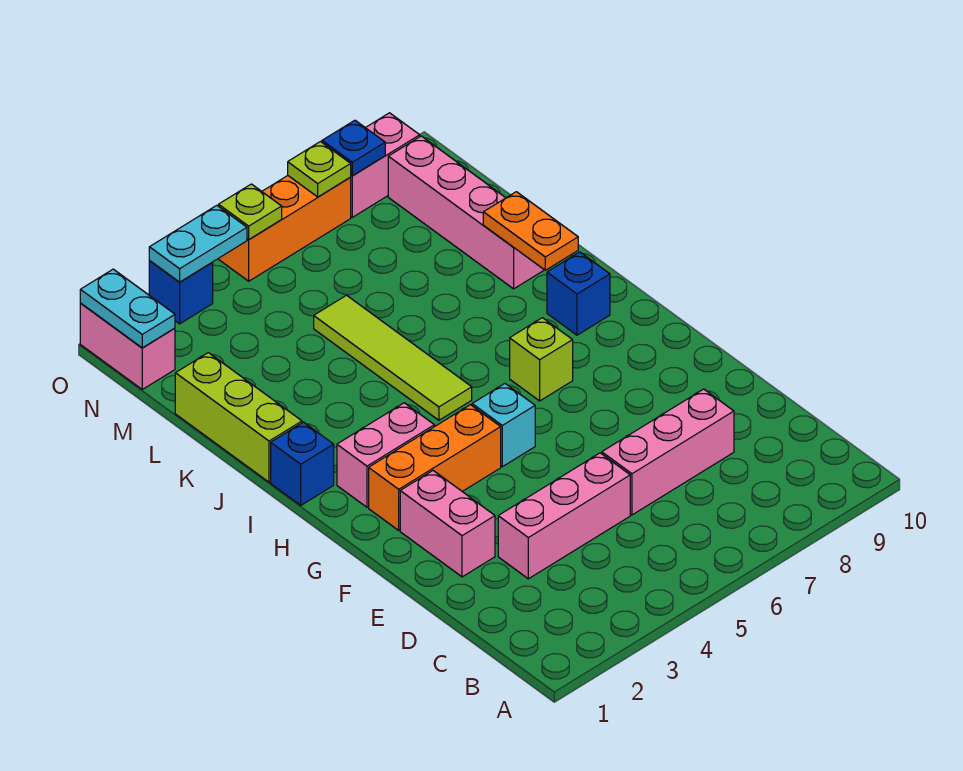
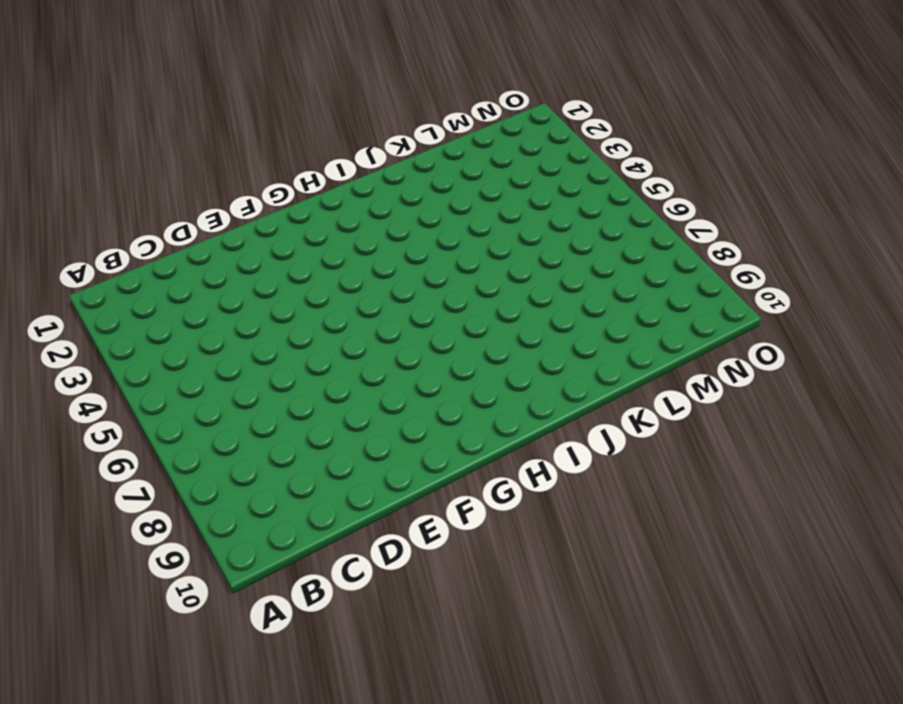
none -> pink brick D3:D5 level 1
none -> pink brick D6:D8 level 1
none -> pink brick E2:F2 level 1

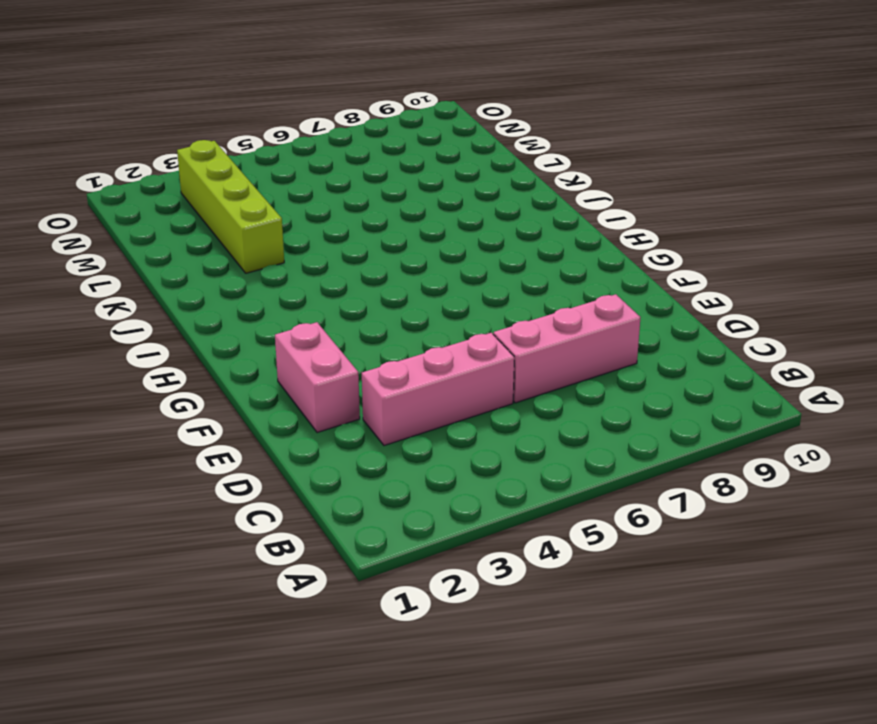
lime brick K3:N3 level 1 -> none
none -> orange brick G2:G4 level 1
none -> cyan brick G5 level 1
none -> pink brick H2:H3 level 1

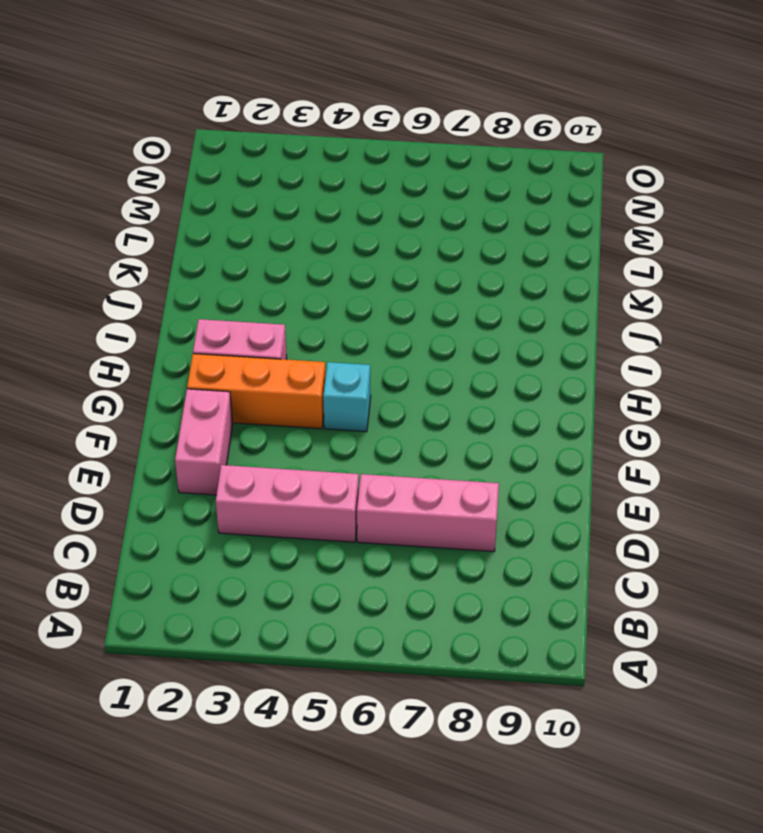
none -> lime brick H7 level 1
none -> blue brick I1 level 1
none -> lime tile I5:L5 level 1

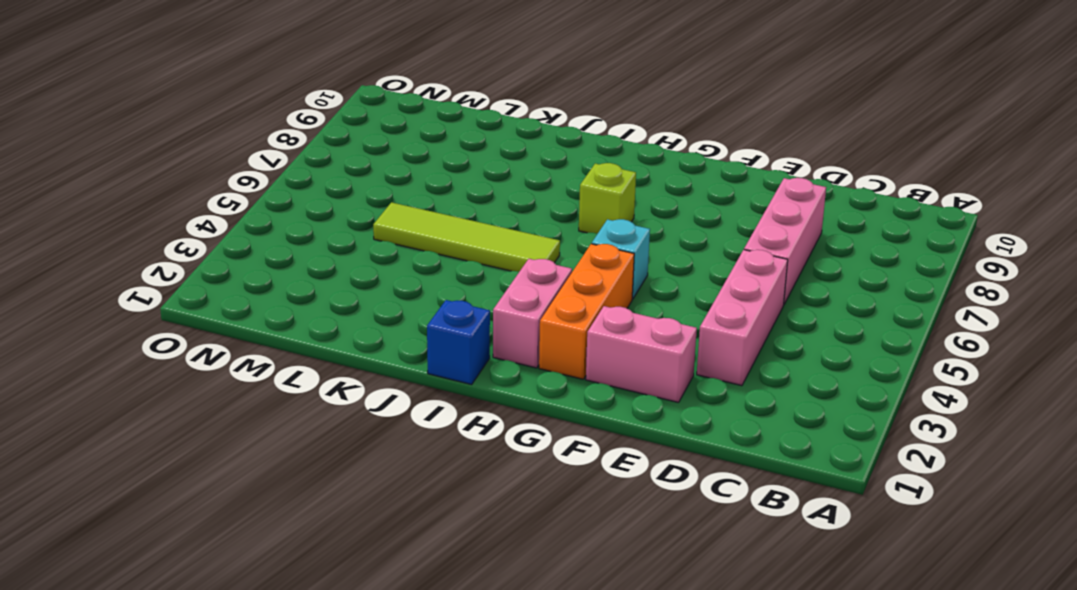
none -> blue brick I9 level 1
none -> lime brick J1:L1 level 1
none -> pink brick K9:N9 level 1

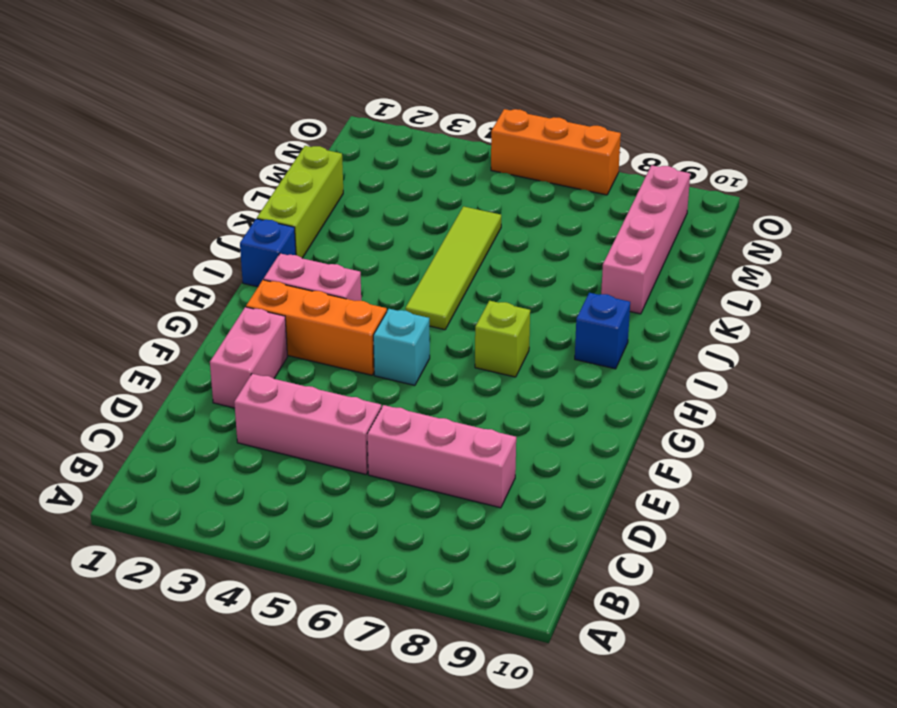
none -> pink brick N1:O1 level 1
none -> blue brick O3 level 1
none -> pink brick O8:O9 level 1

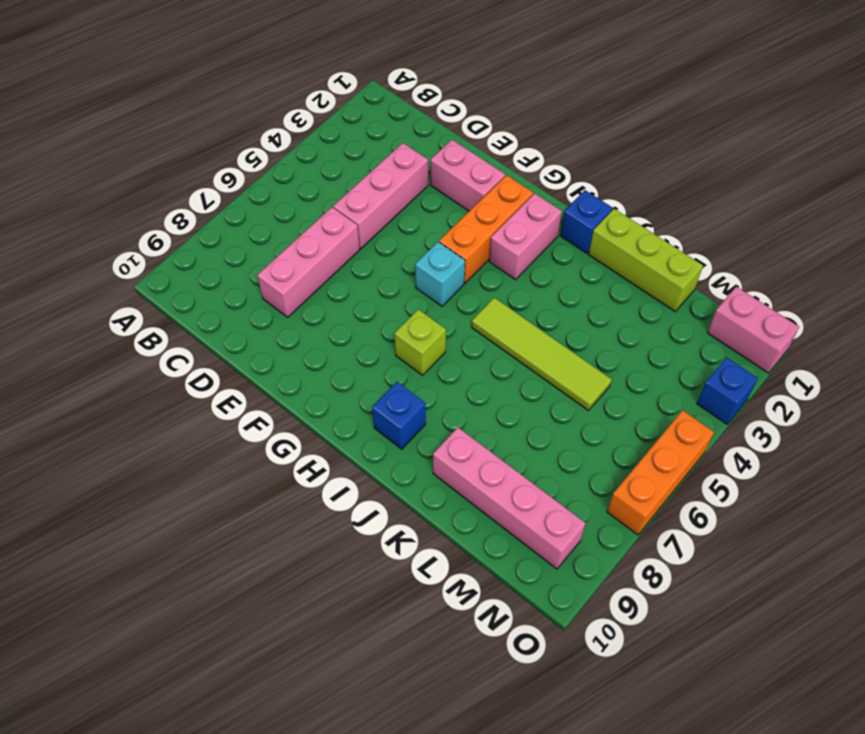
none -> pink brick O8:O9 level 1
none -> orange plate J9:K9 level 2
none -> cyan plate N1:O1 level 2

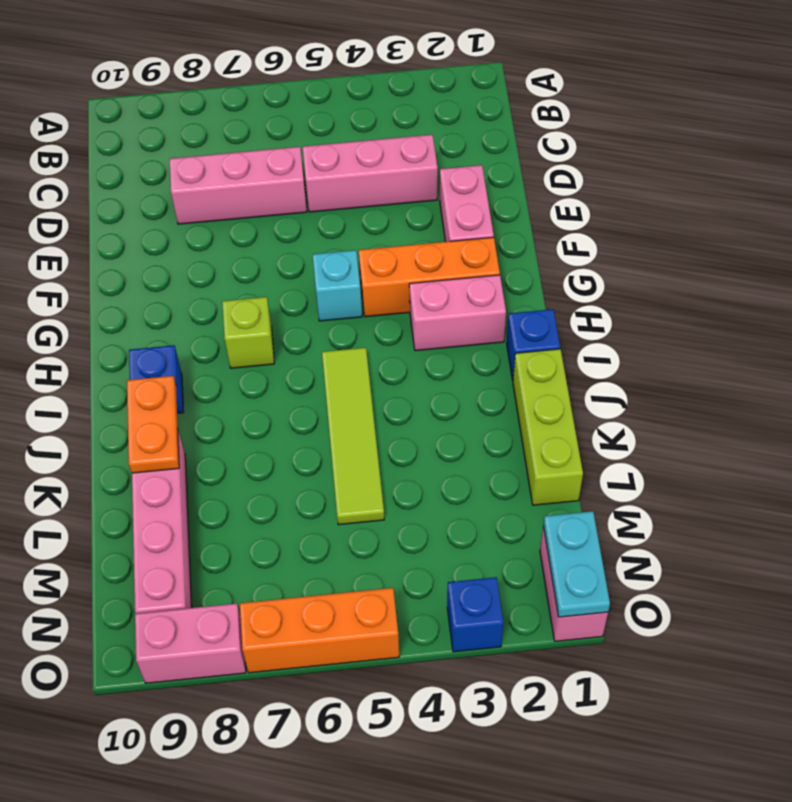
none -> cyan plate O3:O4 level 2
none -> lime plate O5 level 2
none -> lime plate O7 level 2

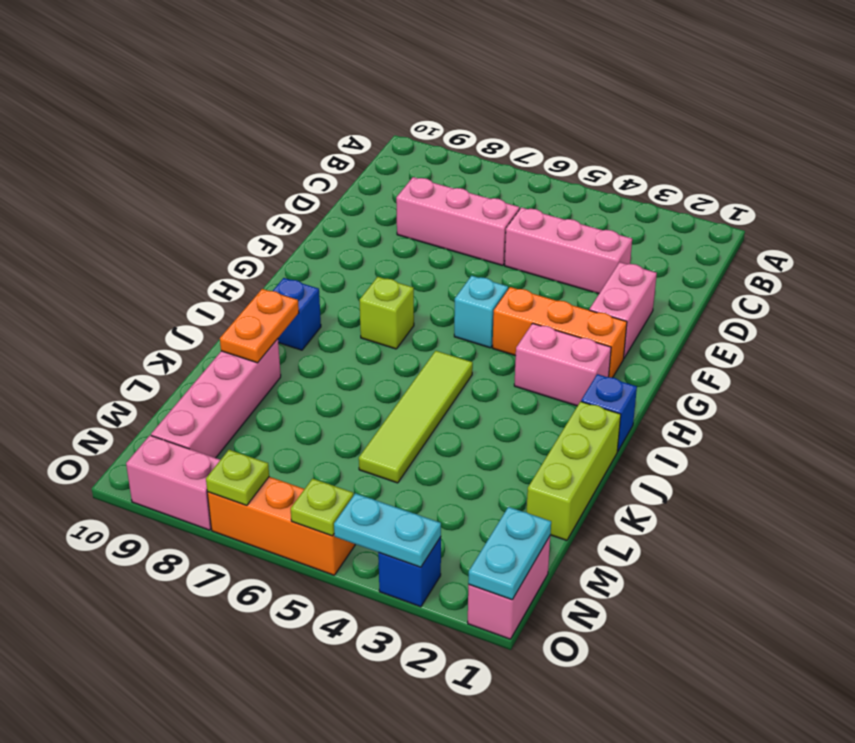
none -> blue plate O8 level 2

